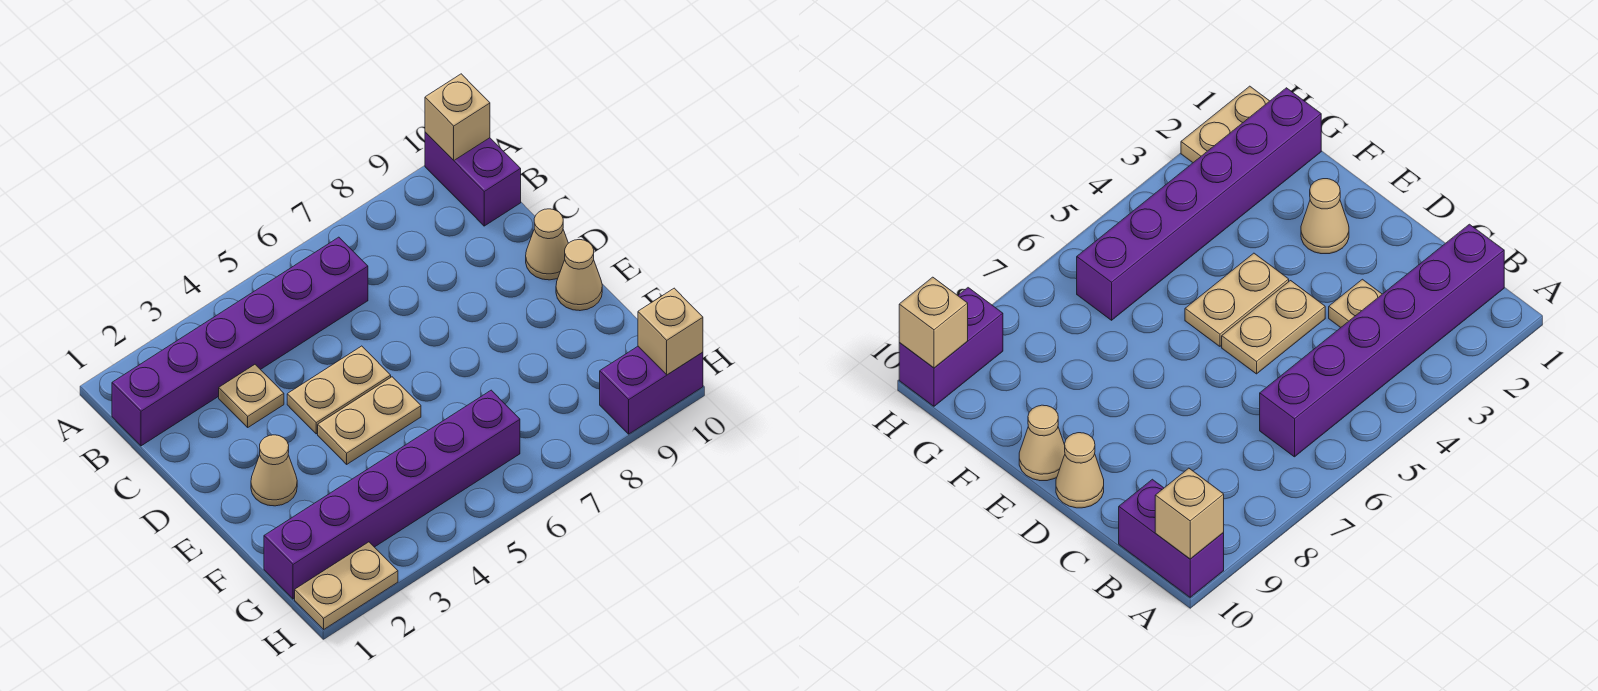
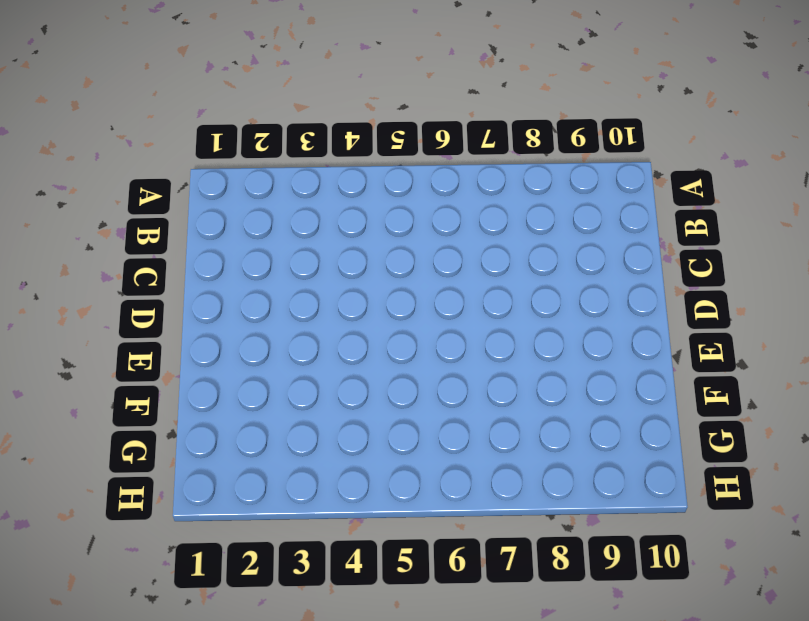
none -> purple brick A10:B10 level 1
none -> purple brick B1:B6 level 1
none -> tan plate C3 level 1

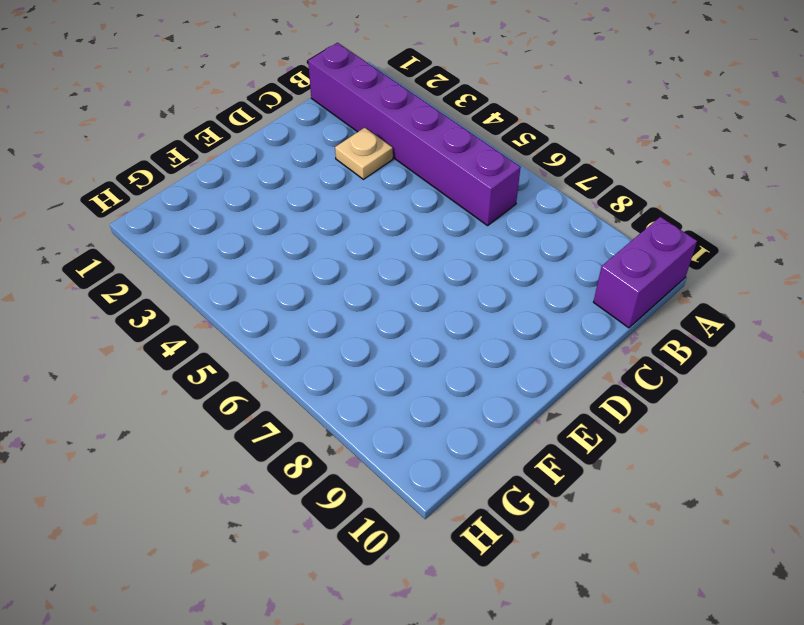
none -> tan plate D4:D5 level 1
none -> tan cone D10 level 1
none -> tan cone E2 level 1

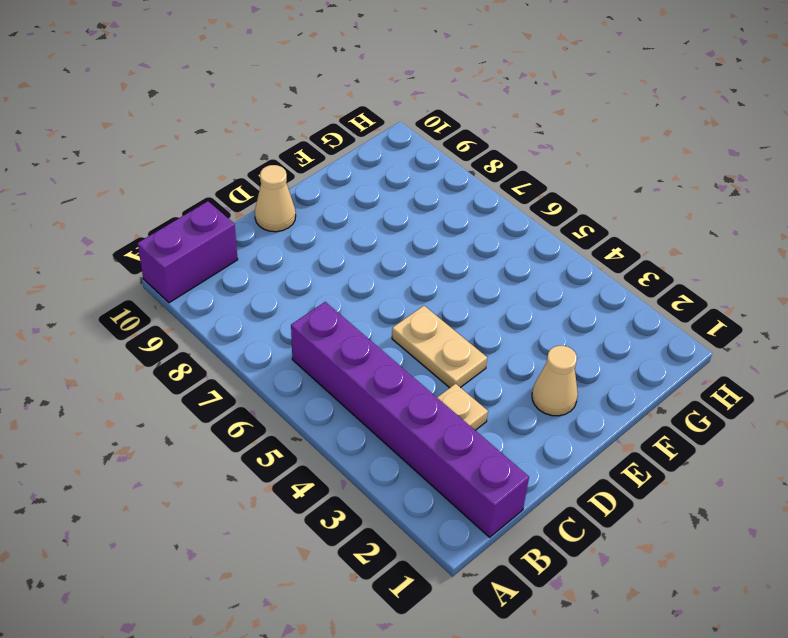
none -> tan plate E4:E5 level 1
none -> tan cone E10 level 1
none -> purple brick G1:G6 level 1

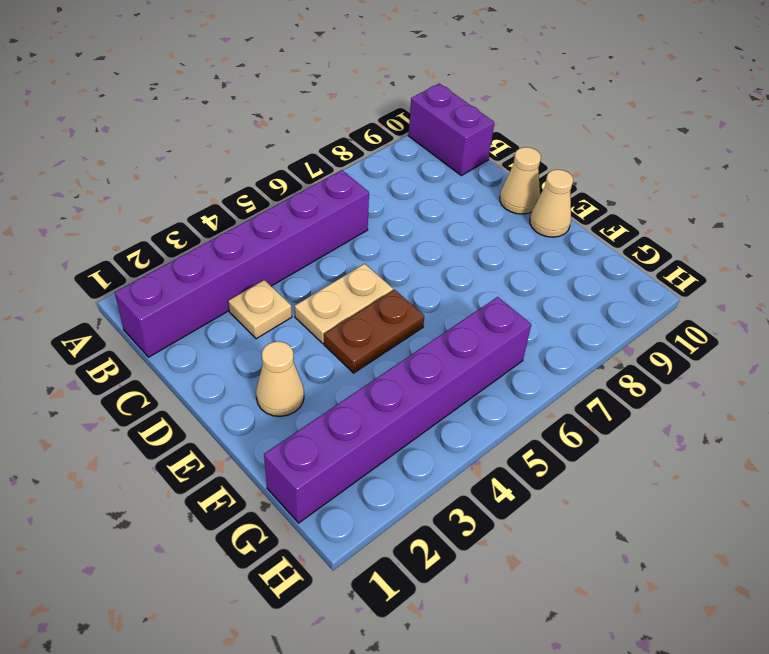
brown plate E4:E5 level 1 -> tan plate E4:E5 level 1
none -> tan plate H1:H2 level 1
none -> purple brick H9:H10 level 1
none -> tan brick A10 level 2

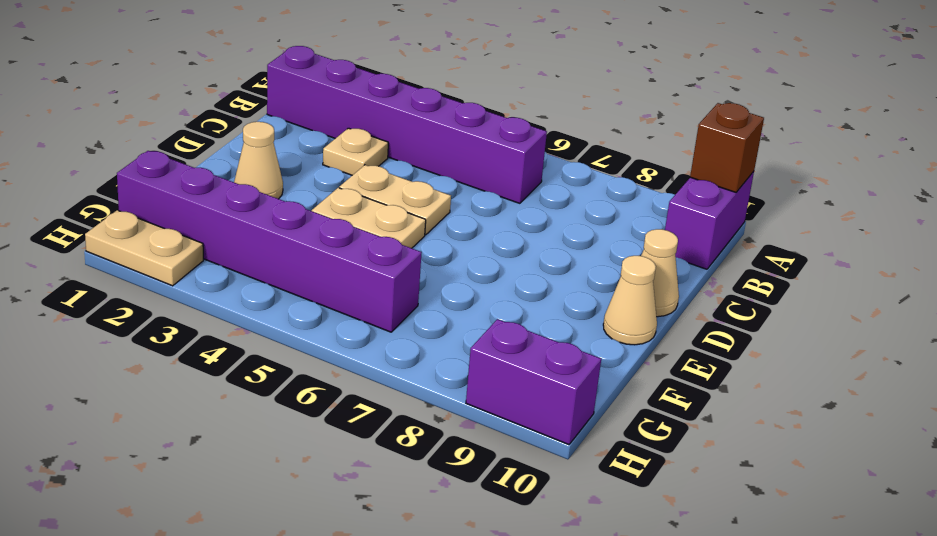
brown brick A10 level 2 -> tan brick A10 level 2
none -> tan brick H10 level 2

